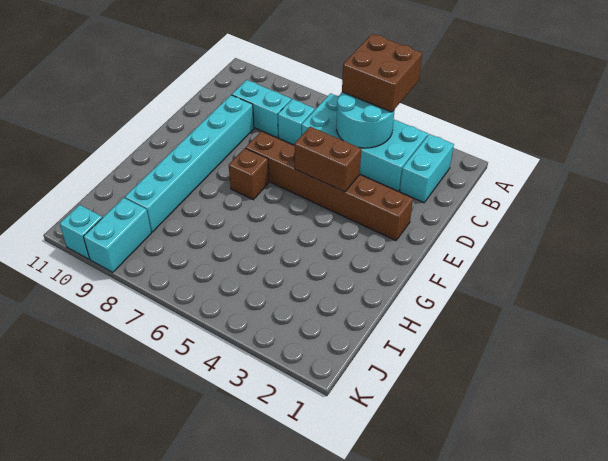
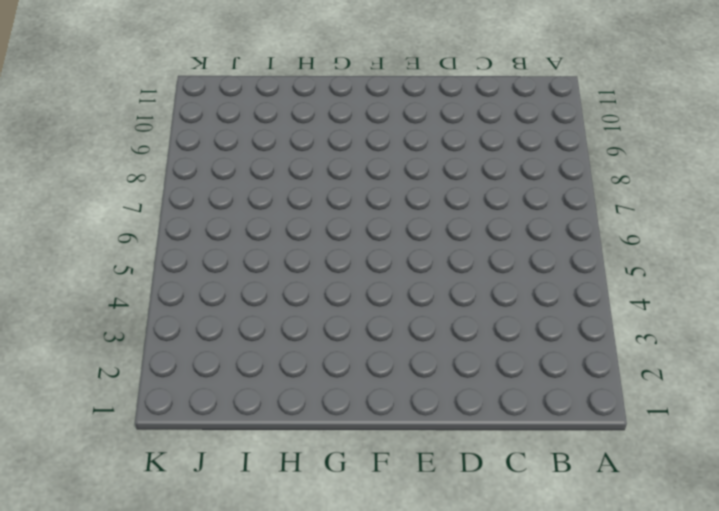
none -> cyan brick B2:C2 level 1
none -> cyan brick B3:C6 level 1
none -> cyan brick C7 level 1

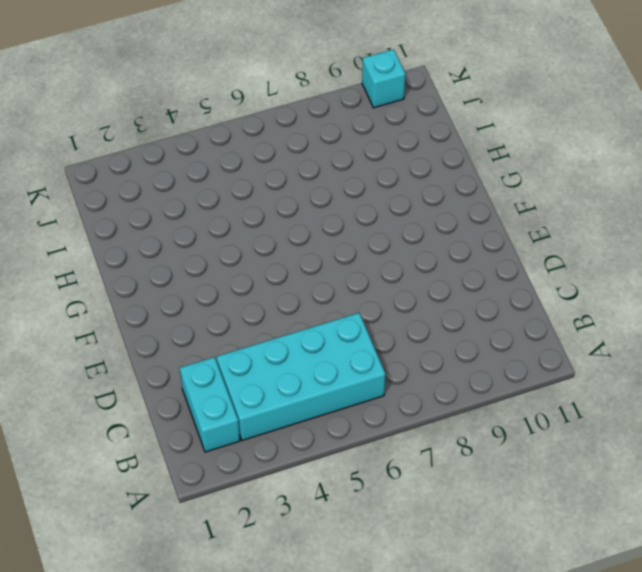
none -> cyan brick C7 level 1
none -> cyan brick C8:C9 level 1
none -> cyan brick D9:I9 level 1

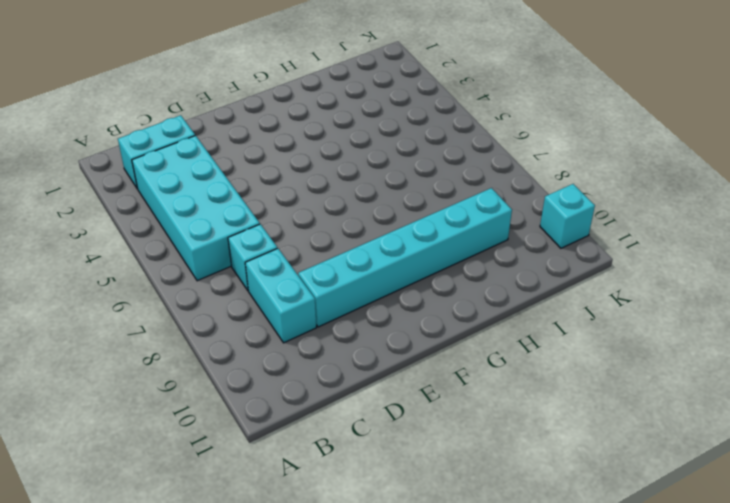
none -> brown brick E2:E7 level 1
none -> brown brick F7 level 1
none -> cyan brick J9:K9 level 1

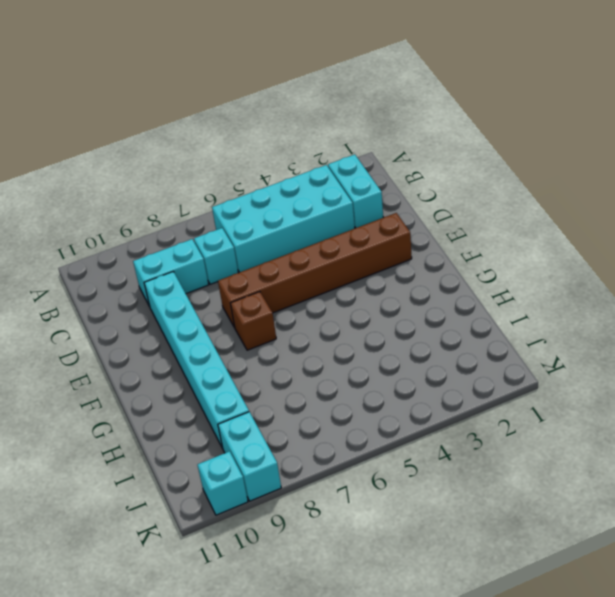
none -> cyan round brick B4:C5 level 2
none -> brown brick E4:E5 level 2
none -> brown brick A4:B5 level 3

